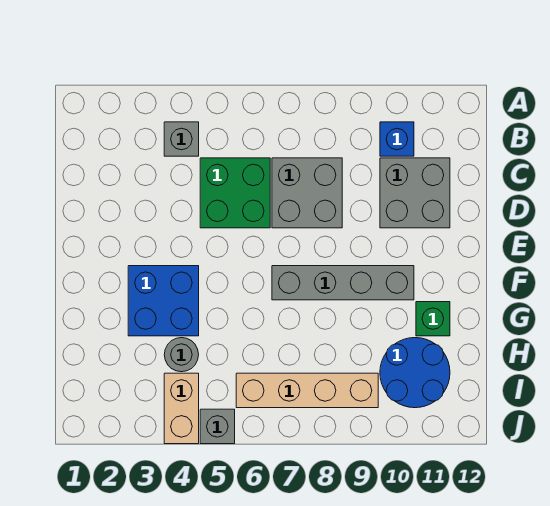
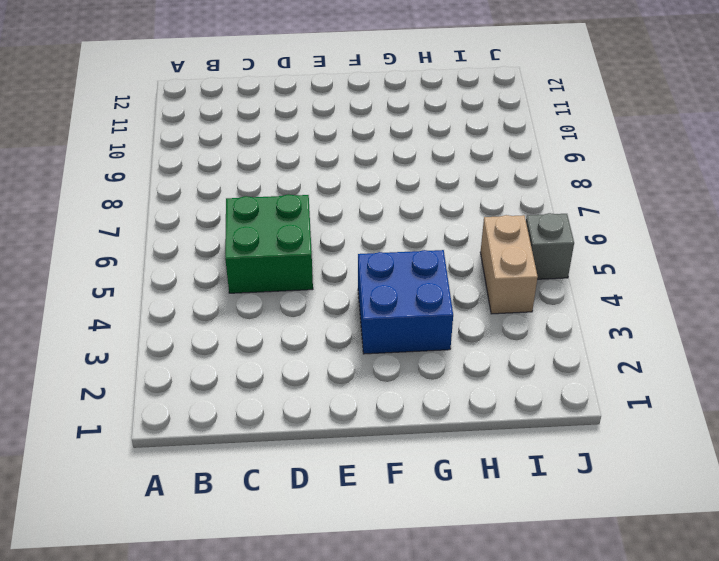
tan brick I4:I5 level 1 -> tan brick I4:J4 level 1
none -> grey brick B4 level 1
none -> blue brick B10 level 1
none -> grey brick C7:D8 level 1

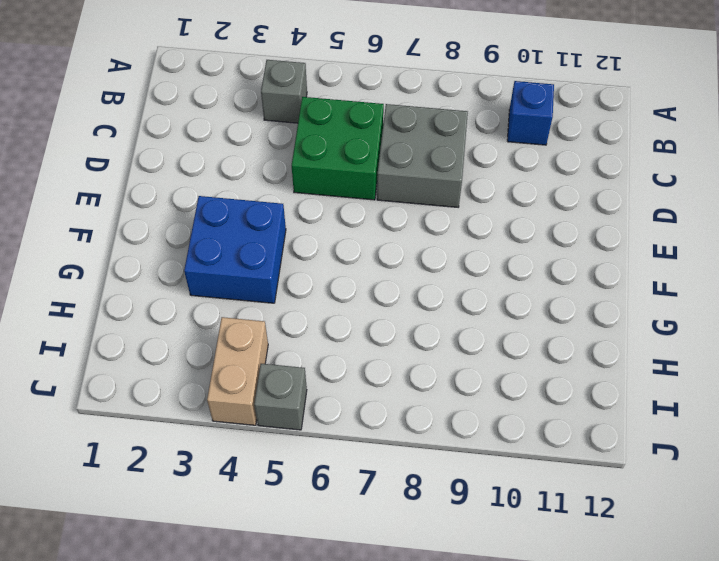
none -> grey brick C10:D11 level 1
none -> grey brick F7:F10 level 1
none -> green brick G11 level 1

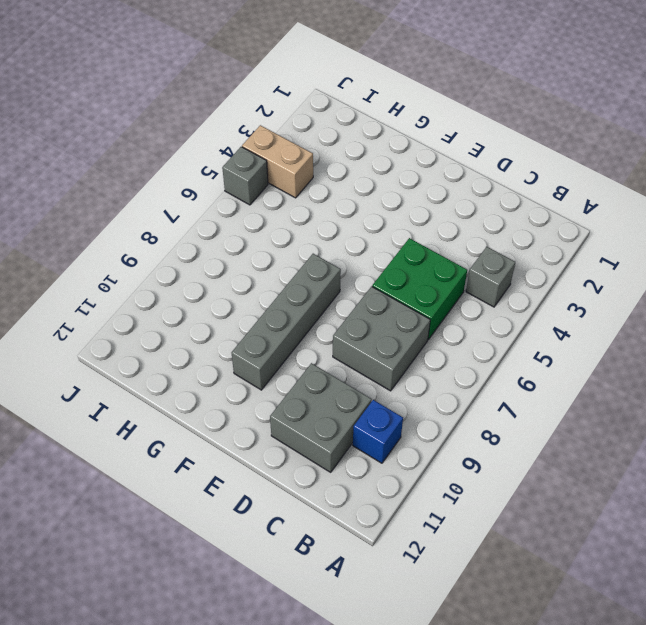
none -> blue brick F3:G4 level 1
none -> green brick G11 level 1
none -> grey round brick H4 level 1

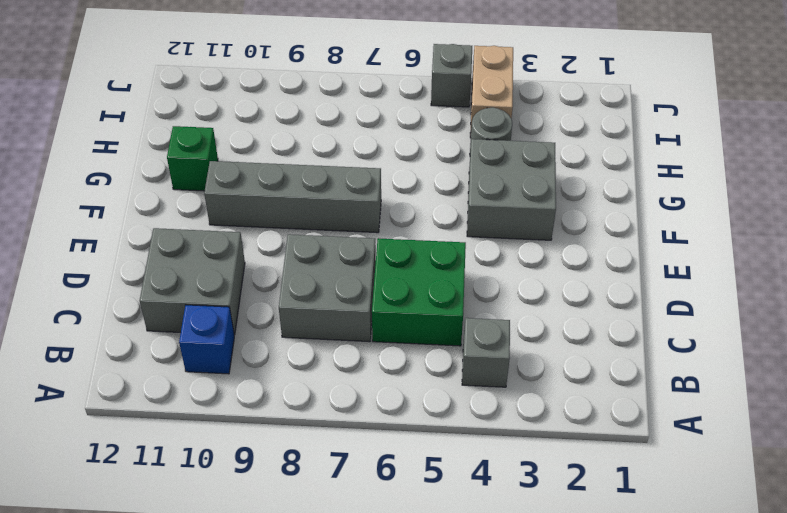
grey brick F3:G4 level 1 -> blue brick F3:G4 level 1
none -> blue round brick H10:I11 level 1
none -> tan brick I6:I9 level 1

